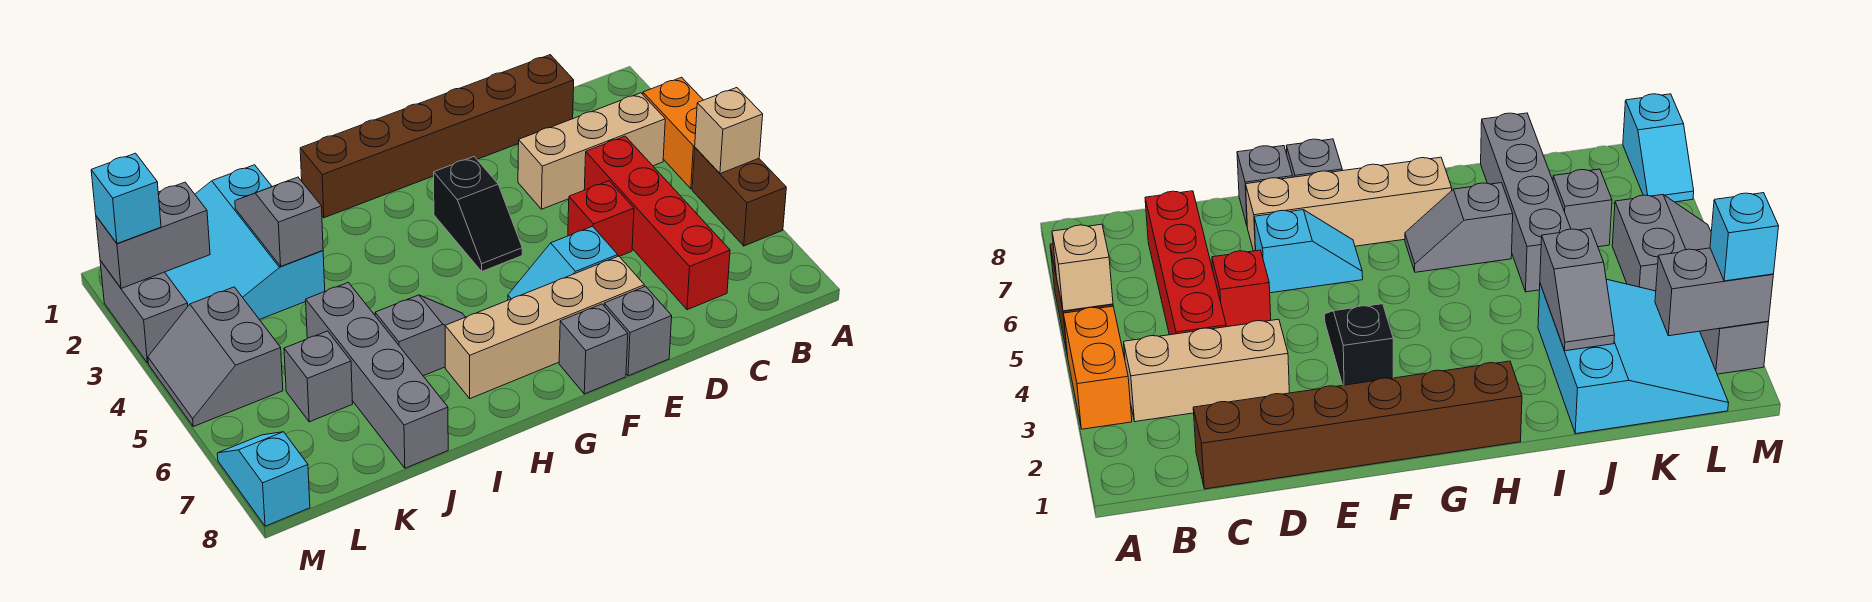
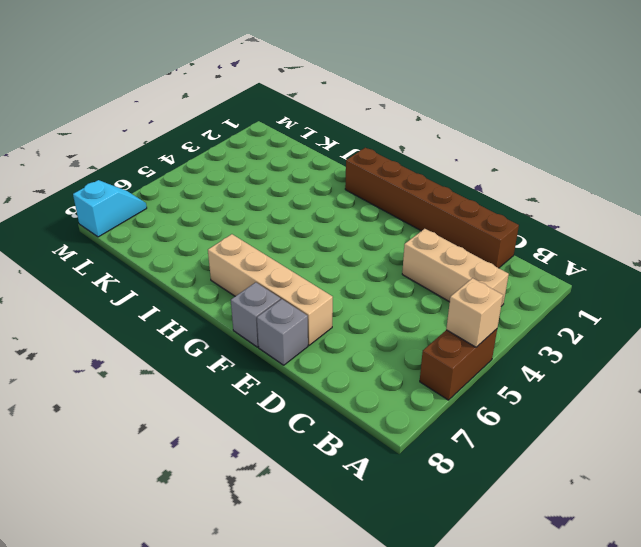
none -> orange brick A3:A4 level 1
none -> red brick C4:C7 level 1
none -> red brick D5 level 1

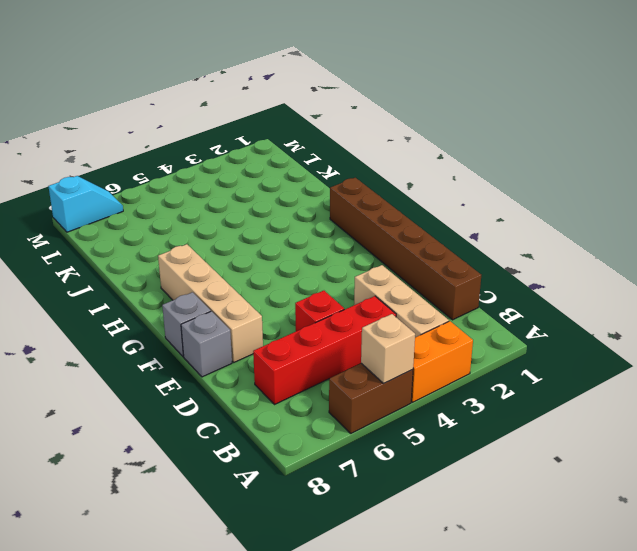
none -> cyan slope E6:F6 level 1 top E
none -> black slope F3:F4 level 1 top 3
none -> grey slope H6:I6 level 1 top I

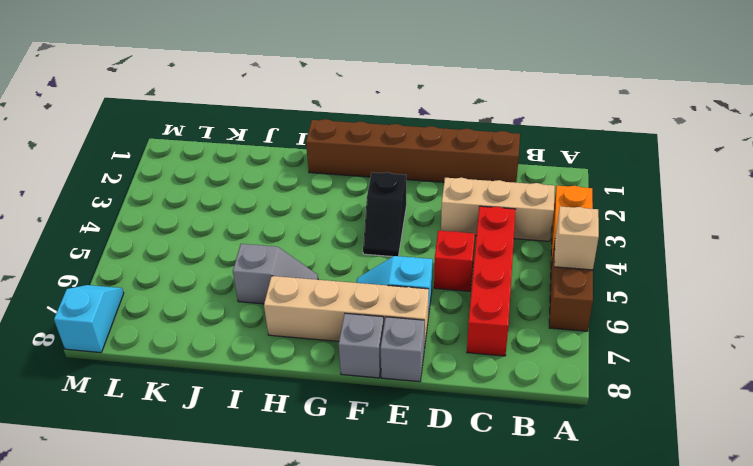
none -> cyan slope J1:L3 level 1 top J
none -> grey brick J5:J8 level 1
none -> grey brick K6 level 1

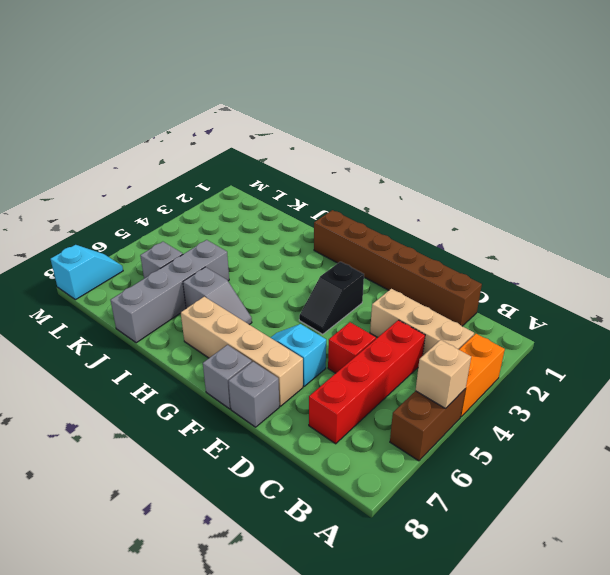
none -> cyan slope J1:L3 level 1 top J
none -> grey slope L4:M5 level 1 top L
none -> grey brick M2:M3 level 1

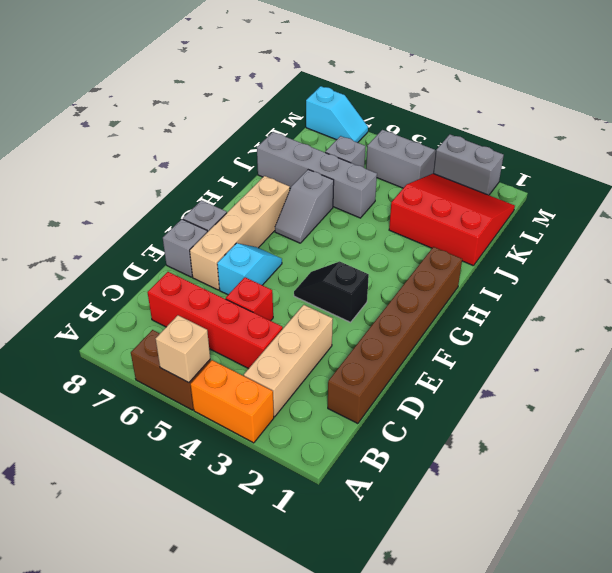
red slope J1:L3 level 1 top J -> cyan slope J1:L3 level 1 top J
none -> grey slope J2:J3 level 2 top 3
none -> grey brick L2:M2 level 2
none -> cyan brick M2 level 3

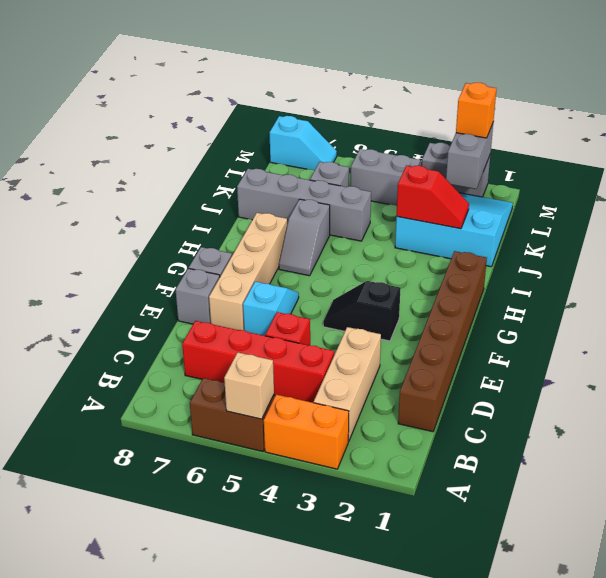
red slope J2:J3 level 2 top 3 -> grey slope J2:J3 level 2 top 3
orange brick M2 level 3 -> cyan brick M2 level 3

